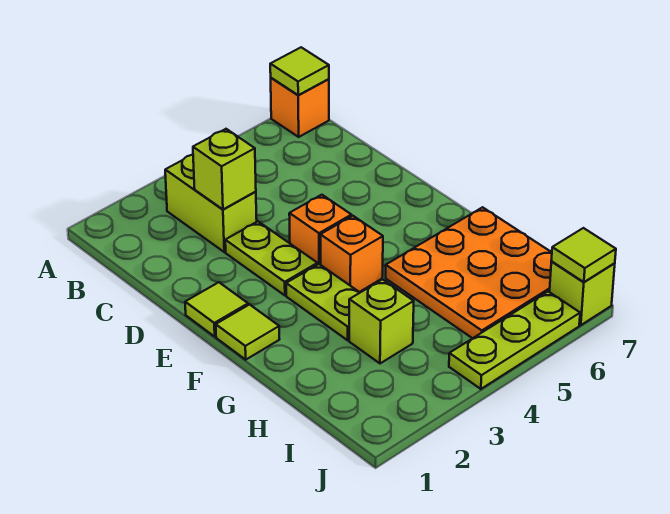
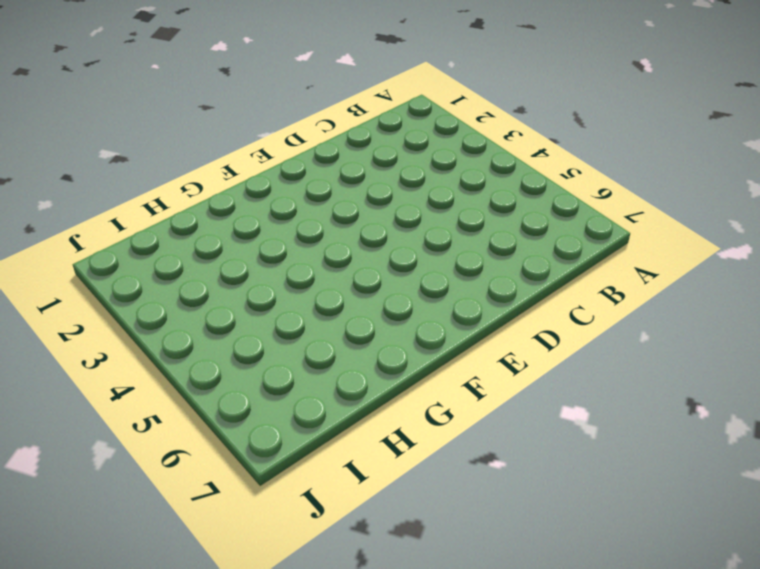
none -> orange brick A7 level 1
none -> lime brick B3:C3 level 1
none -> lime plate D3:E3 level 1

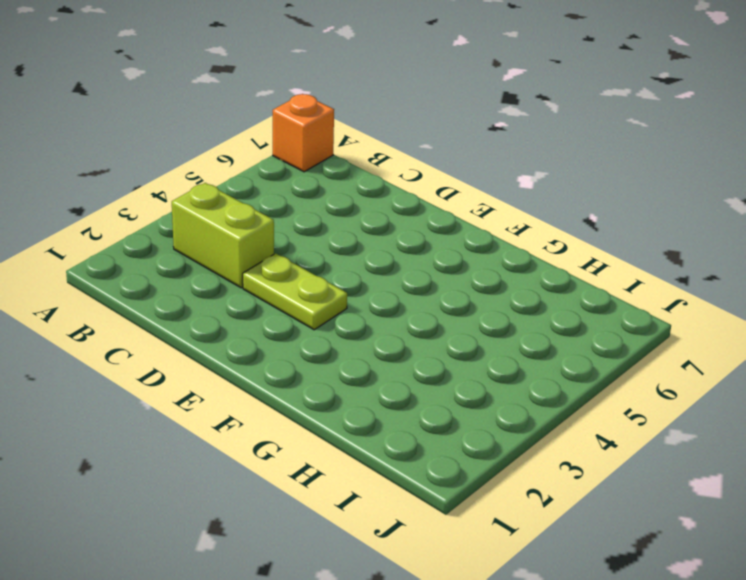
none -> lime tile E1 level 1
none -> orange brick E4 level 1
none -> lime tile F1 level 1

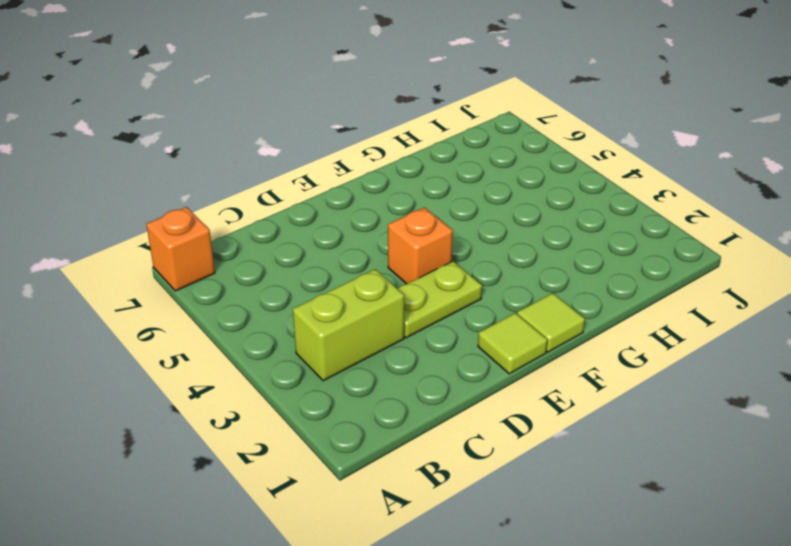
none -> lime plate F3:G3 level 1
none -> orange brick F4 level 1
none -> orange plate G5:I7 level 1

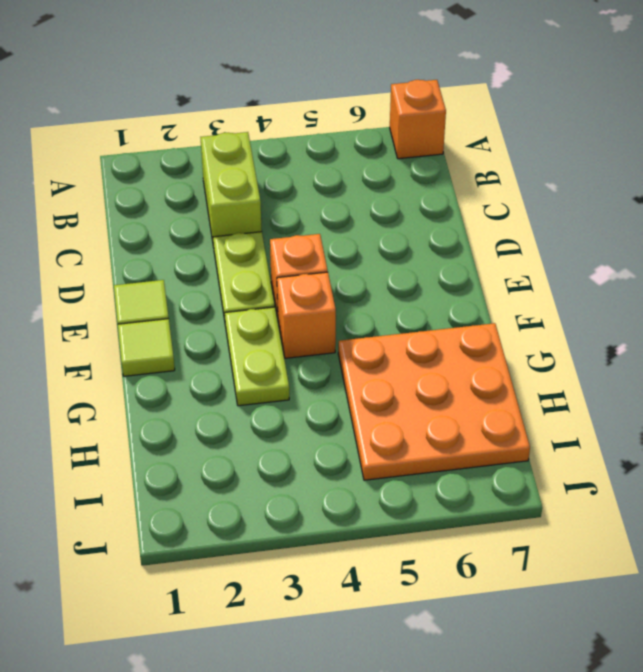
none -> lime brick H3 level 1
none -> lime plate J4:J6 level 1
none -> lime brick J7 level 1

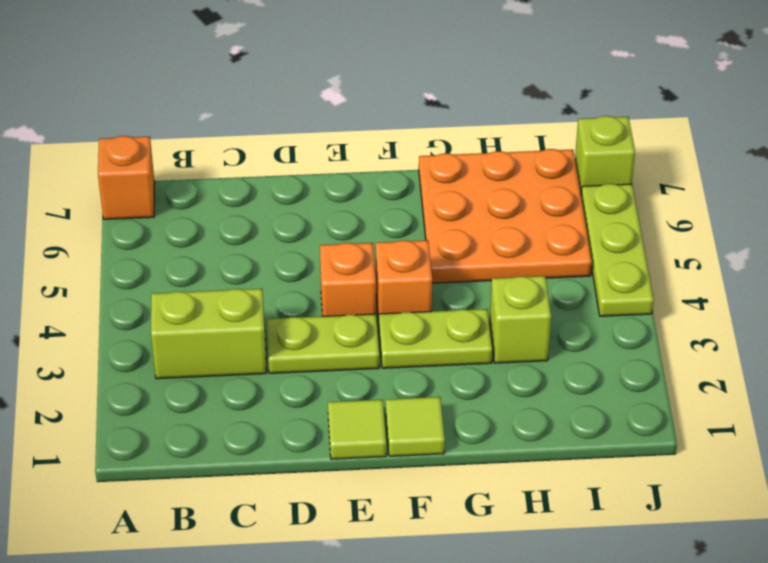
none -> lime tile A7 level 2
none -> lime brick C3 level 2
none -> lime tile J7 level 2

